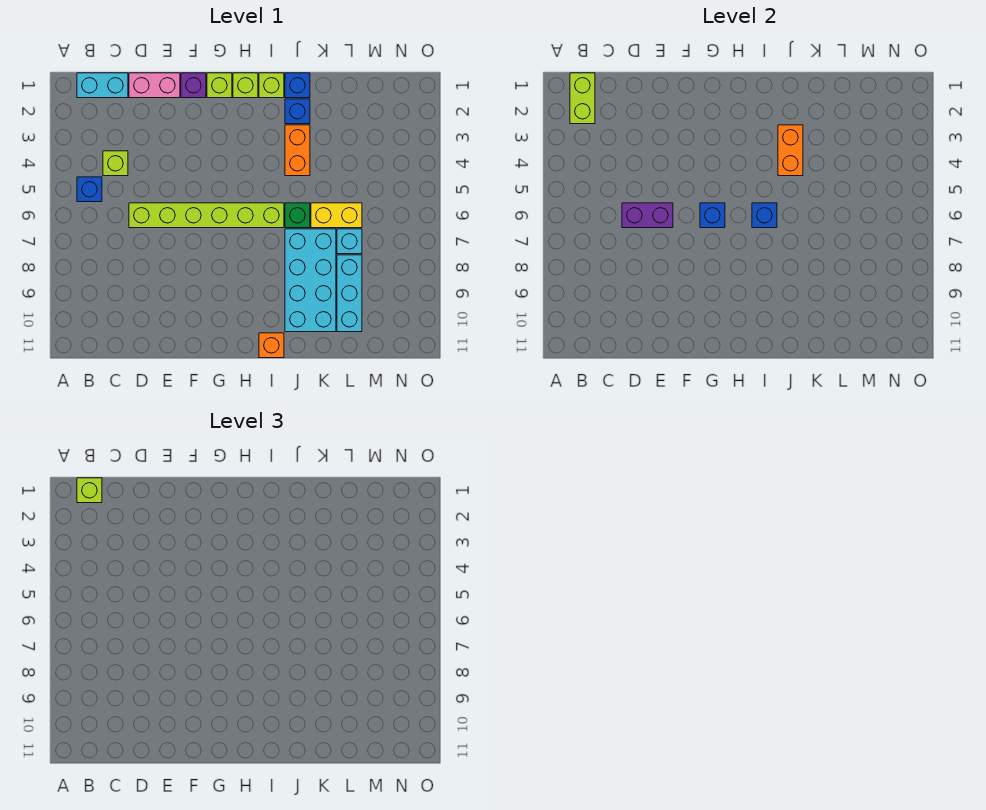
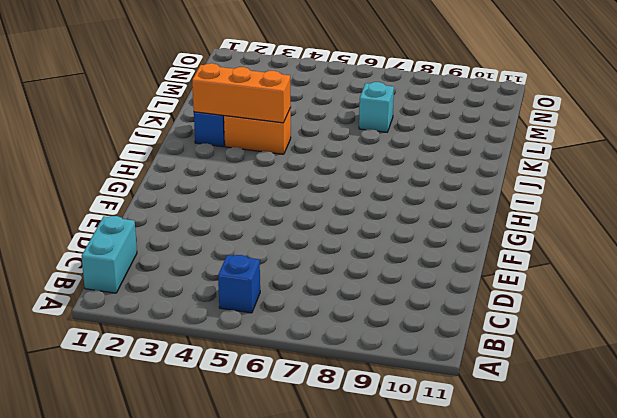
orange brick J2:J4 level 2 -> orange brick J3:J4 level 2
none -> lime brick C4 level 1
none -> pink brick D1:E1 level 1
none -> lime brick D6:I6 level 1

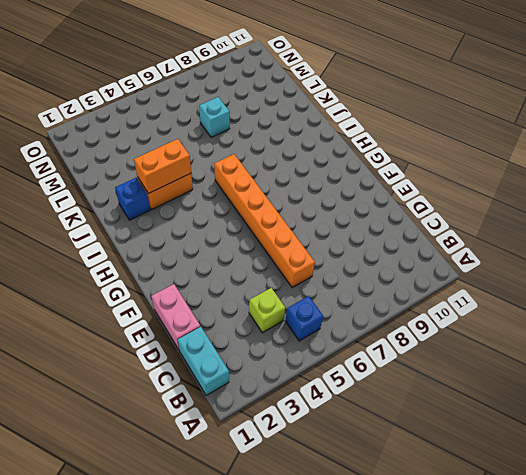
orange brick D6:I6 level 1 -> lime brick D6:I6 level 1
none -> purple brick F1 level 1
none -> lime brick G1 level 1
none -> lime brick H1 level 1

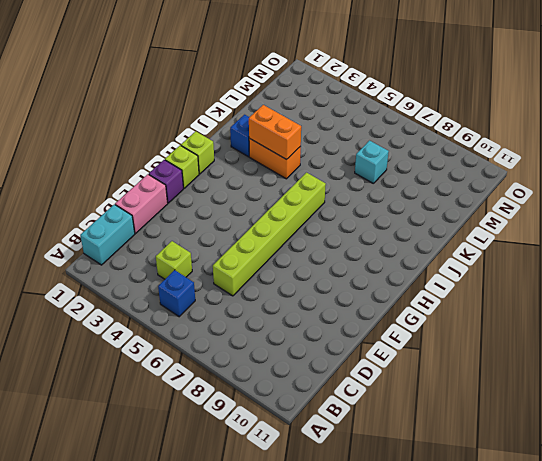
none -> lime brick I1 level 1
none -> orange brick I11 level 1
none -> blue brick J1 level 1

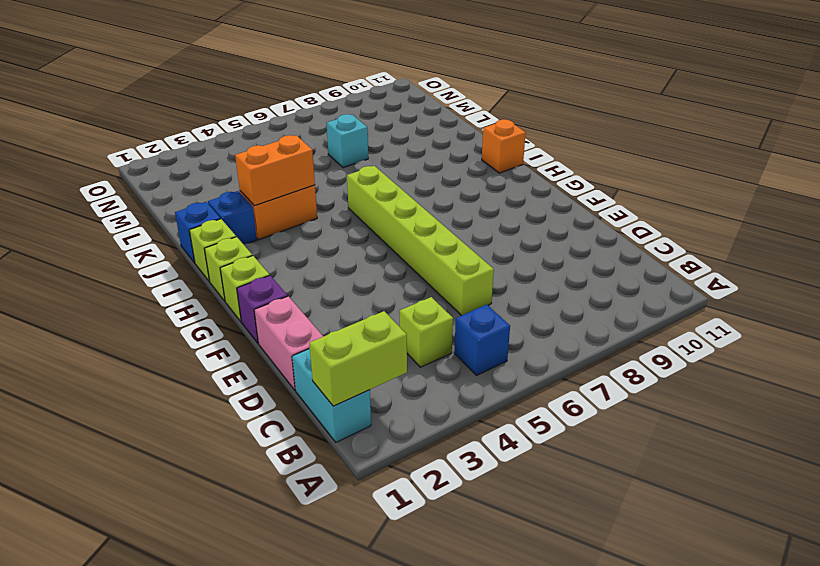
none -> green brick J6 level 1
none -> cyan brick J7:K10 level 1
none -> yellow brick K6:L6 level 1

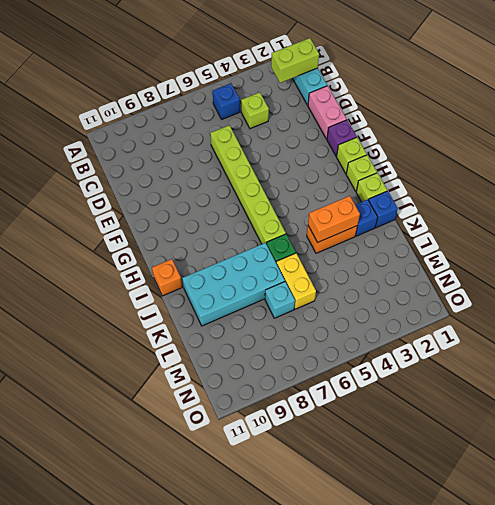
none -> cyan brick L8:L10 level 1
none -> purple brick D6:E6 level 2
none -> blue brick G6 level 2

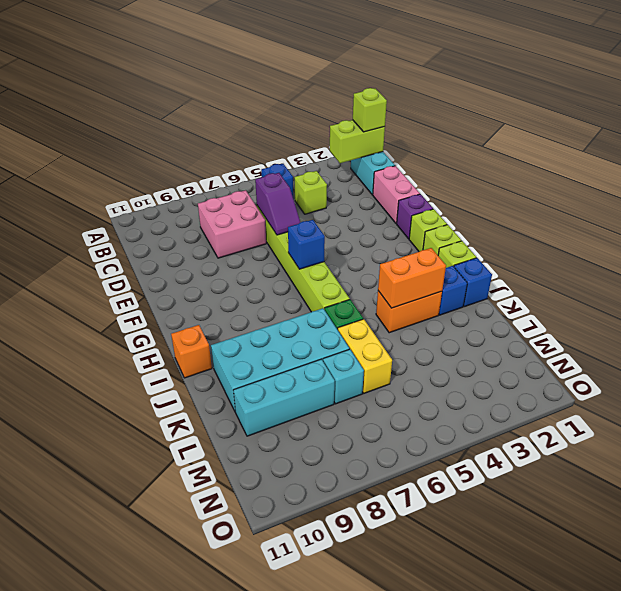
pink brick C7:D8 level 1 -> none
purple slope D6:E6 level 2 top D -> purple brick D6:E6 level 2
none -> blue brick I6 level 2

